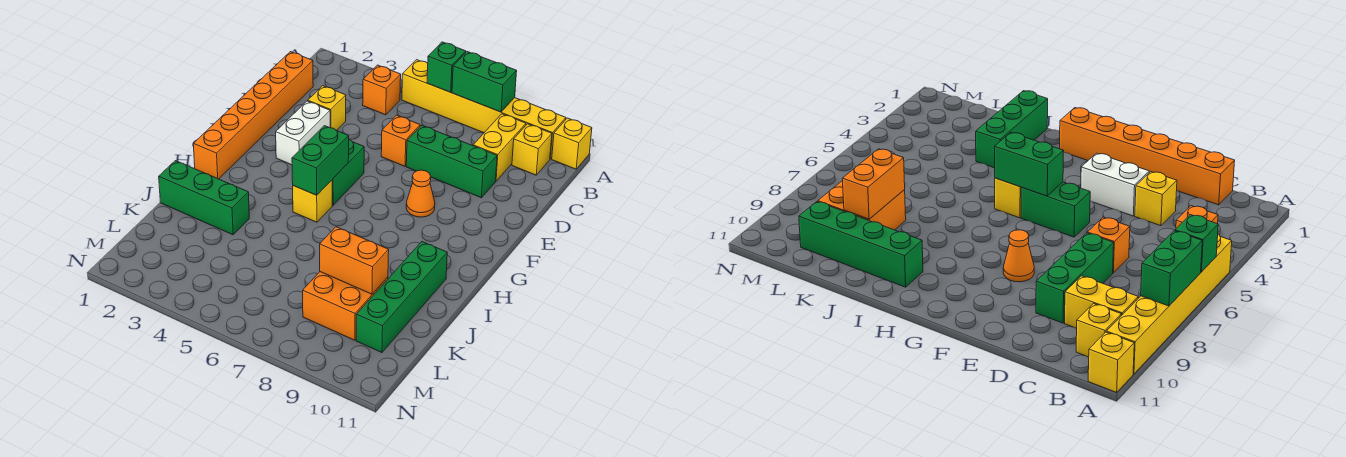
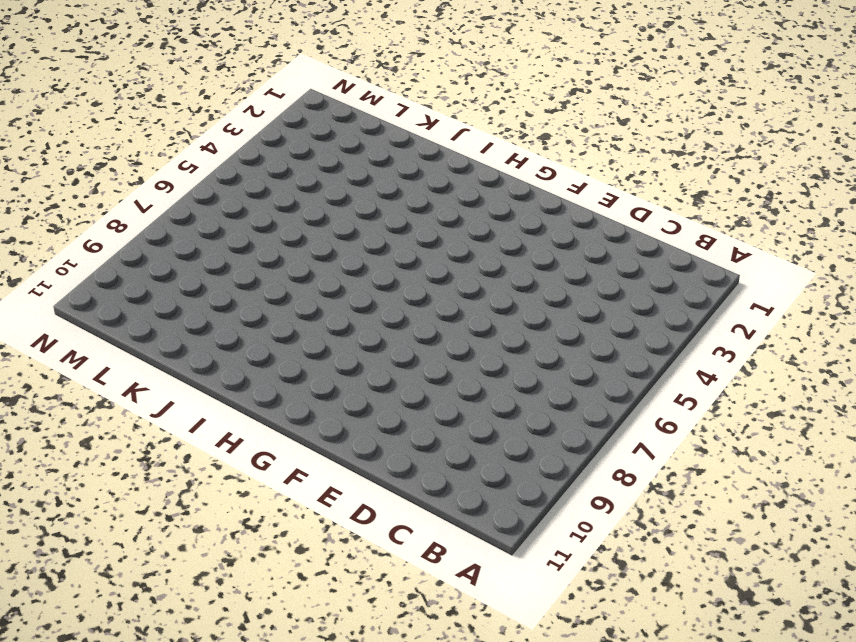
none -> yellow brick A5:A10 level 1
none -> yellow brick A11 level 1
none -> orange brick B4 level 1

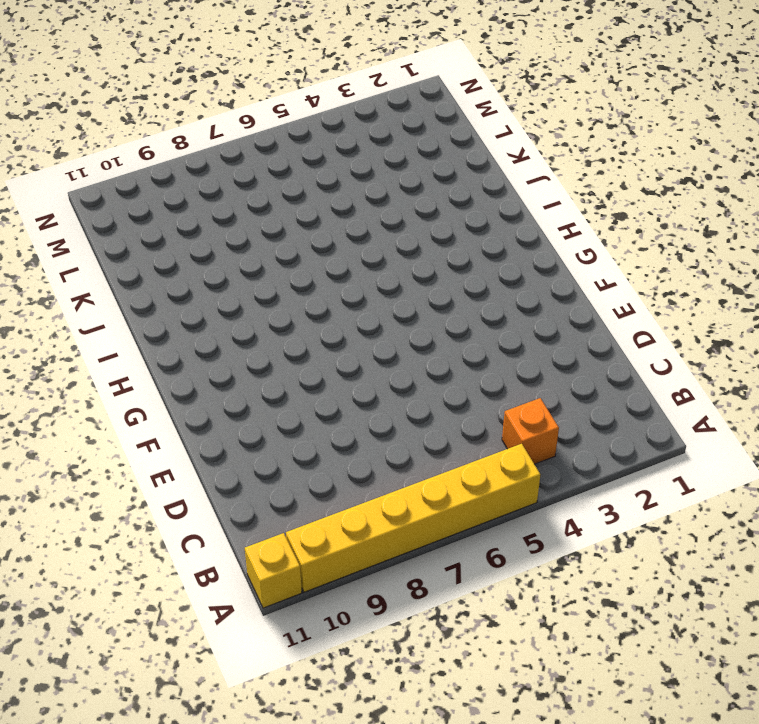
none -> yellow brick B9:C9 level 1
none -> yellow brick B10 level 1
none -> orange brick C1:H1 level 1

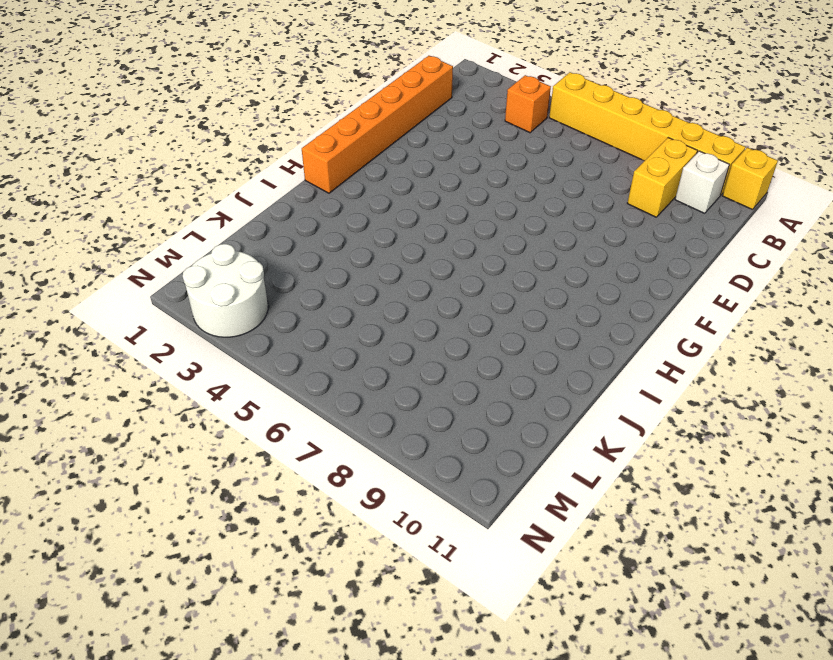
white brick B10 level 1 -> yellow brick B10 level 1
white round brick M2:N3 level 1 -> none
none -> yellow brick D3 level 1
none -> orange brick D6 level 1
none -> green brick D7:D9 level 1

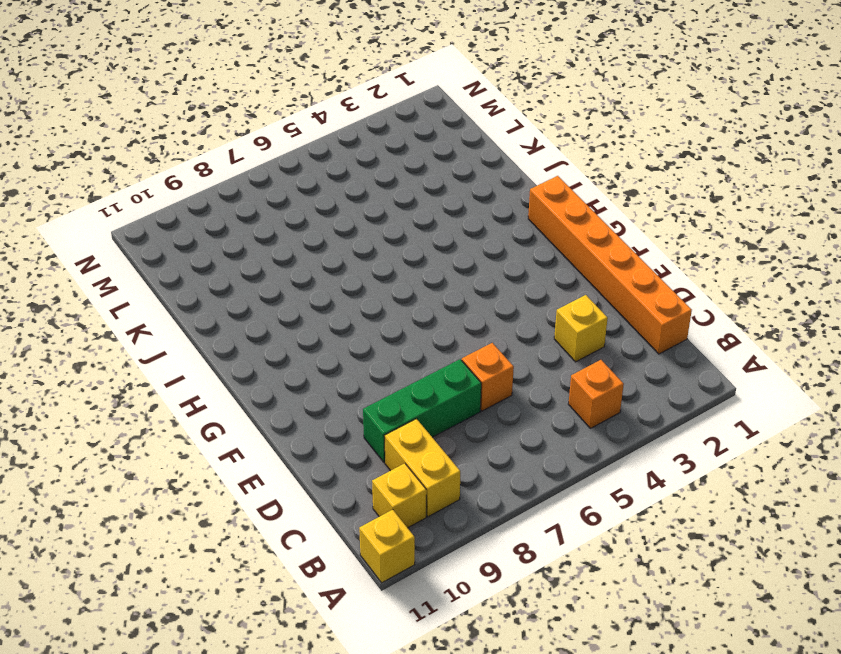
none -> yellow brick A5:A10 level 1
none -> white brick E3:F3 level 1
none -> green brick F5:G5 level 1

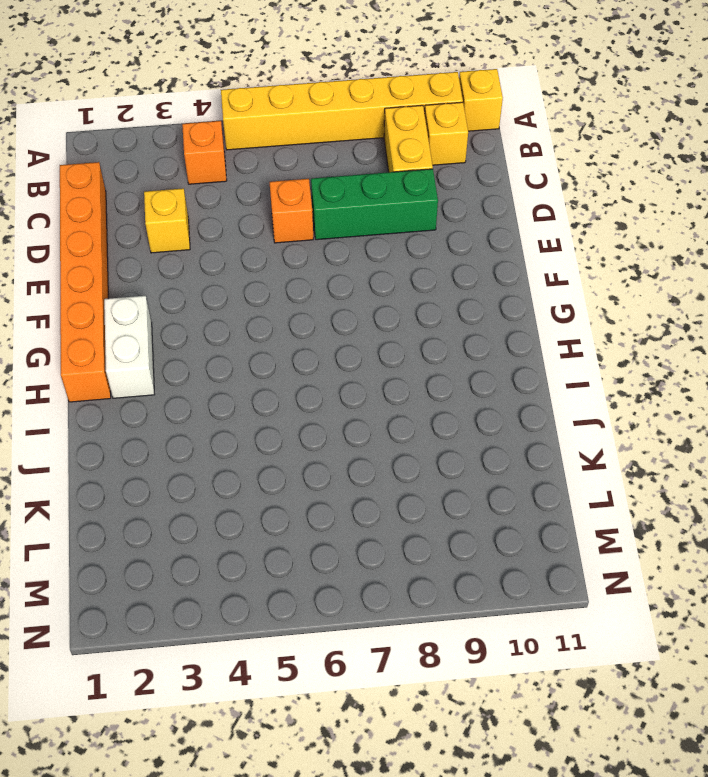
white brick G2:H2 level 1 -> white brick E3:F3 level 1
none -> green brick F5:G5 level 1
none -> orange cone F8 level 1
none -> yellow brick H5 level 1

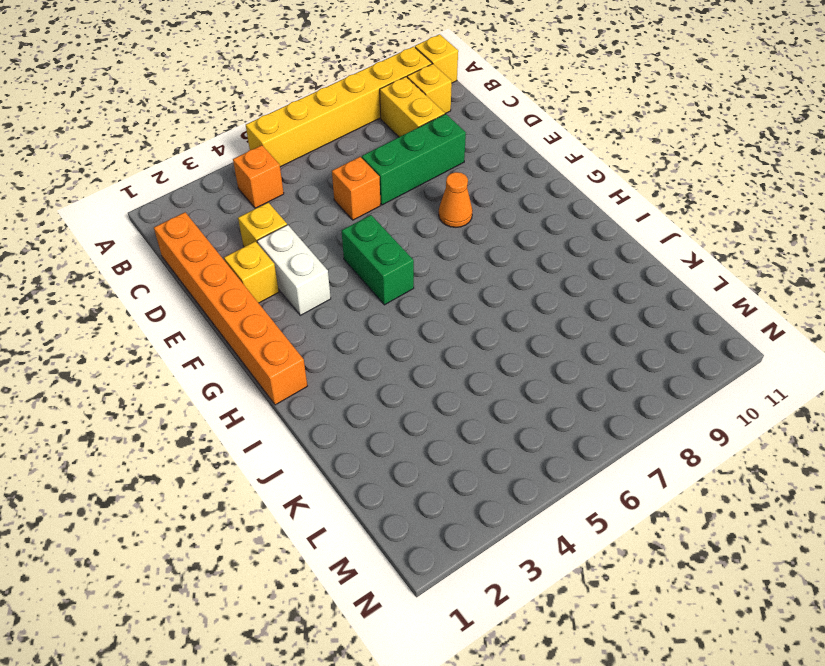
yellow brick E2 level 1 -> yellow brick H5 level 1
none -> green brick I10:L10 level 1
none -> green brick J1:J3 level 1
none -> orange brick K8:L9 level 1

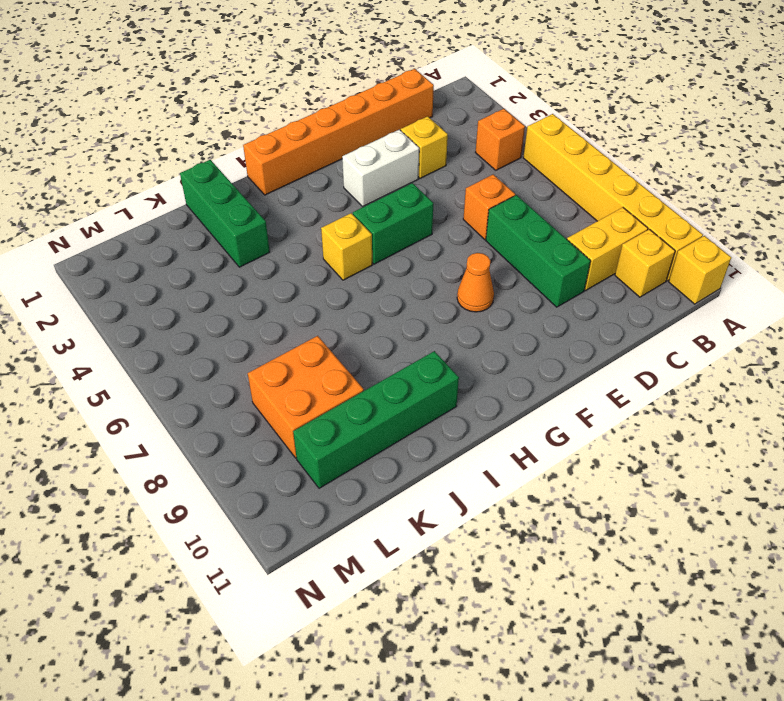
none -> green brick A6 level 2
none -> green brick A7:A8 level 2
none -> green brick G5:H5 level 2

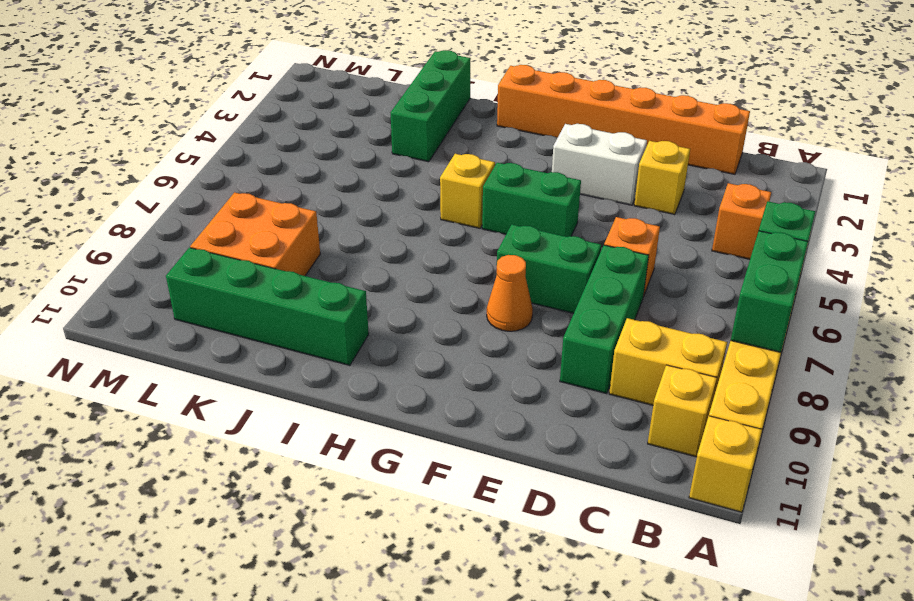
green brick E7:F7 level 1 -> green brick G5:H5 level 2
none -> orange brick K8:K9 level 2

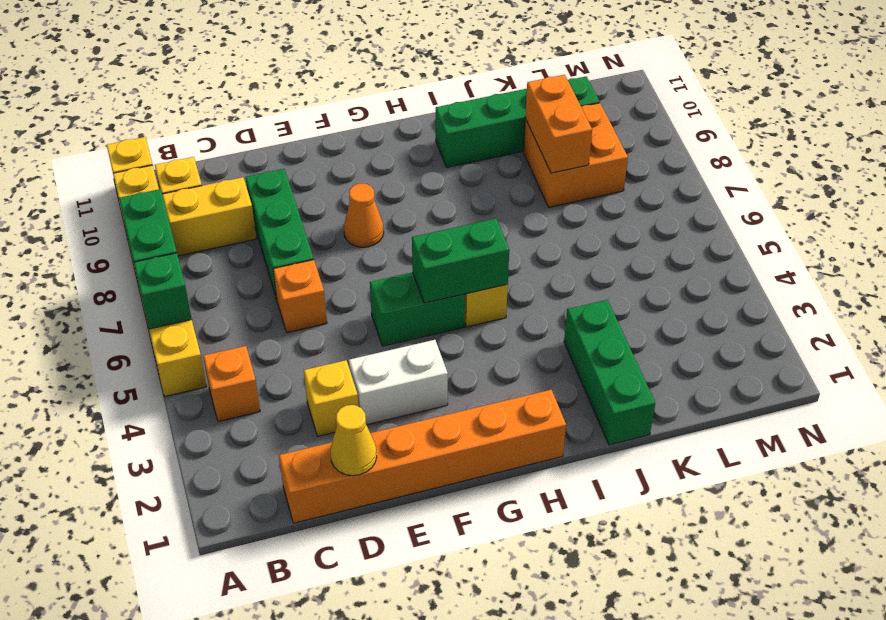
yellow cone D1 level 2 -> none

